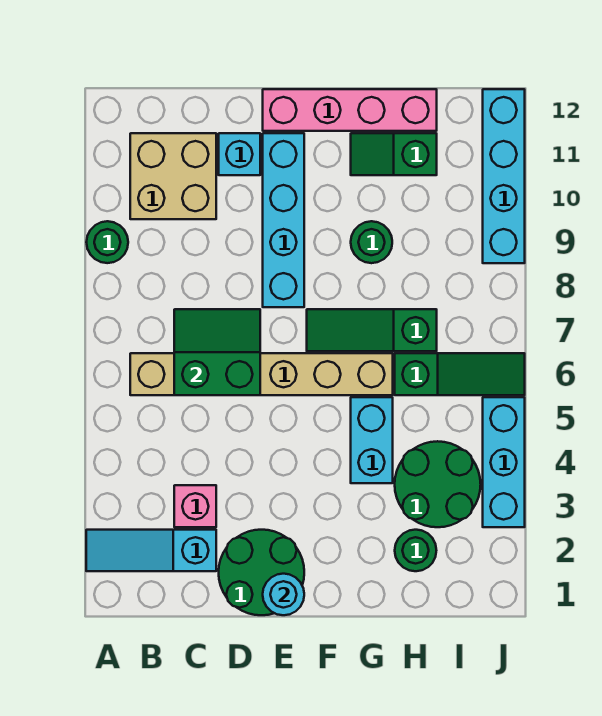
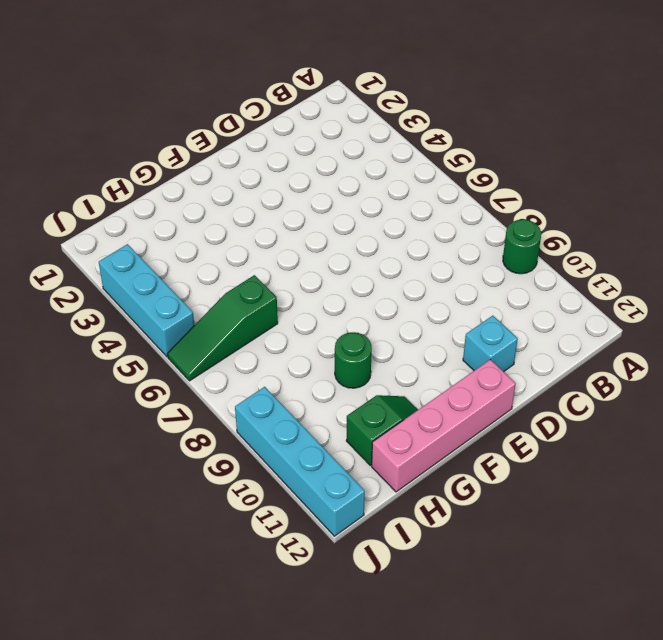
none -> cyan slope A2:C2 level 1 top C
none -> tan brick B6:G6 level 1
none -> tan brick B10:C11 level 1

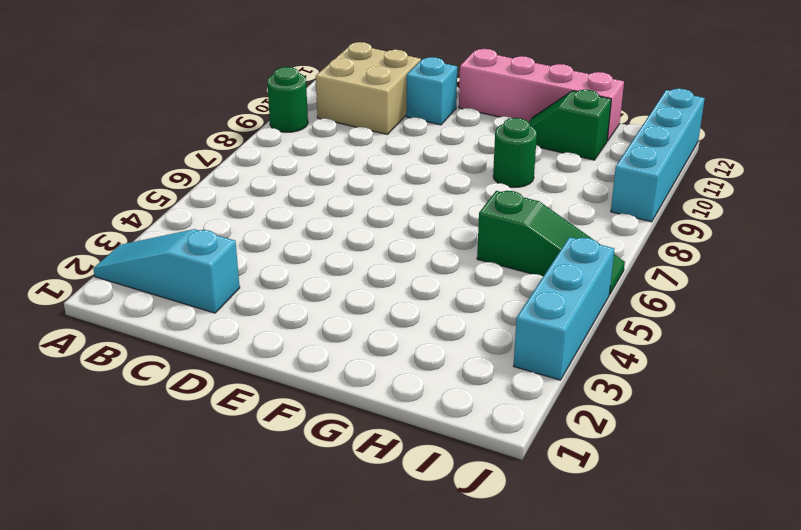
none -> tan brick B6:G6 level 1
none -> pink brick C3 level 1
none -> green round brick D1:E2 level 1

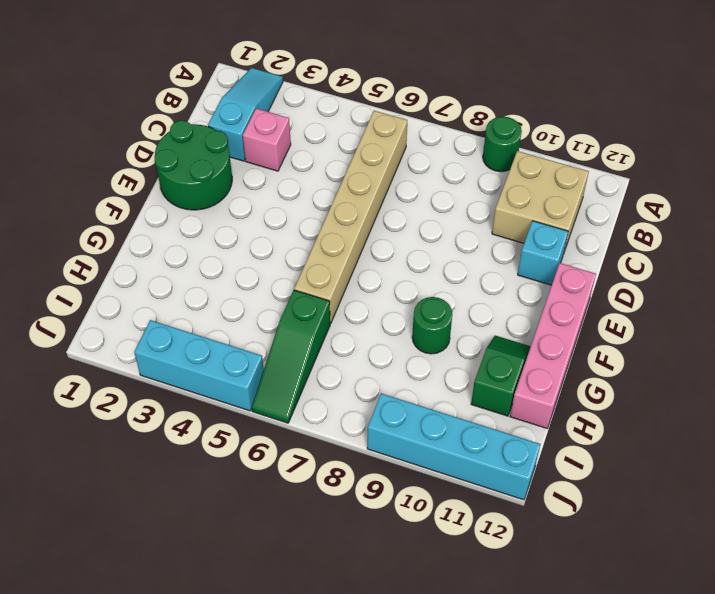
none -> cyan brick E8:E11 level 1
none -> green slope F7:H7 level 1 top H
none -> cyan brick G4:G5 level 1

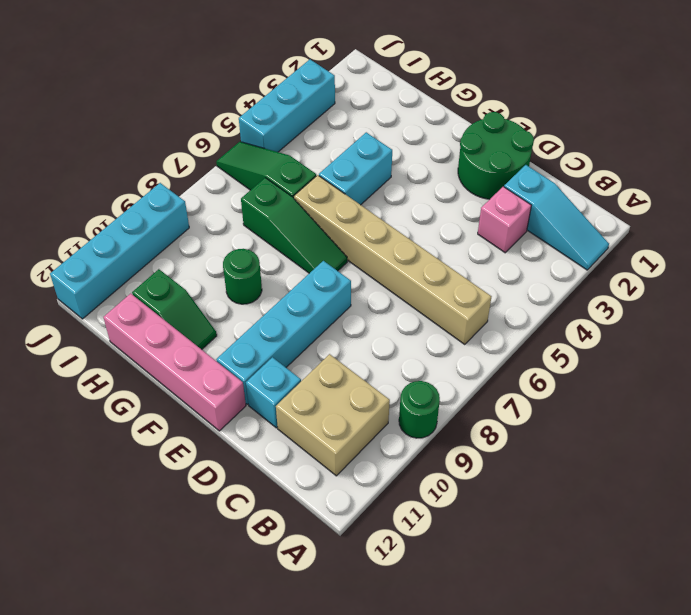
none -> green round brick H2 level 1
none -> green round brick H3:I4 level 1
none -> green slope C6:D7 level 2 top 6

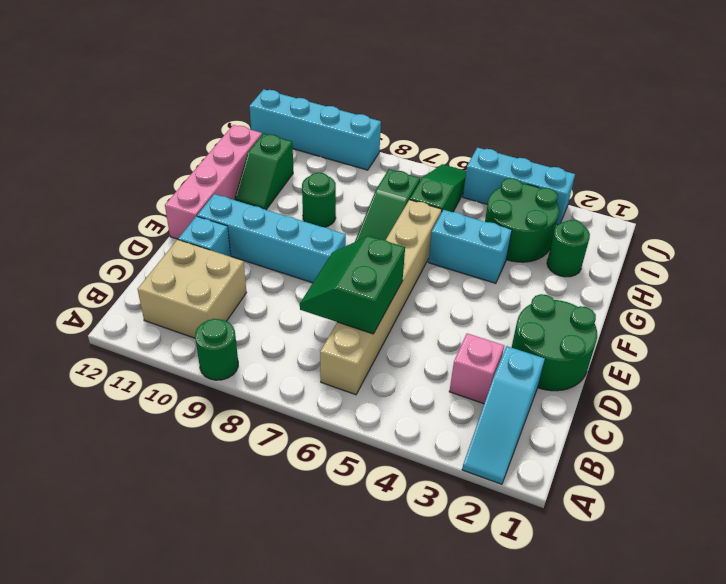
none -> cyan round brick E1 level 2

